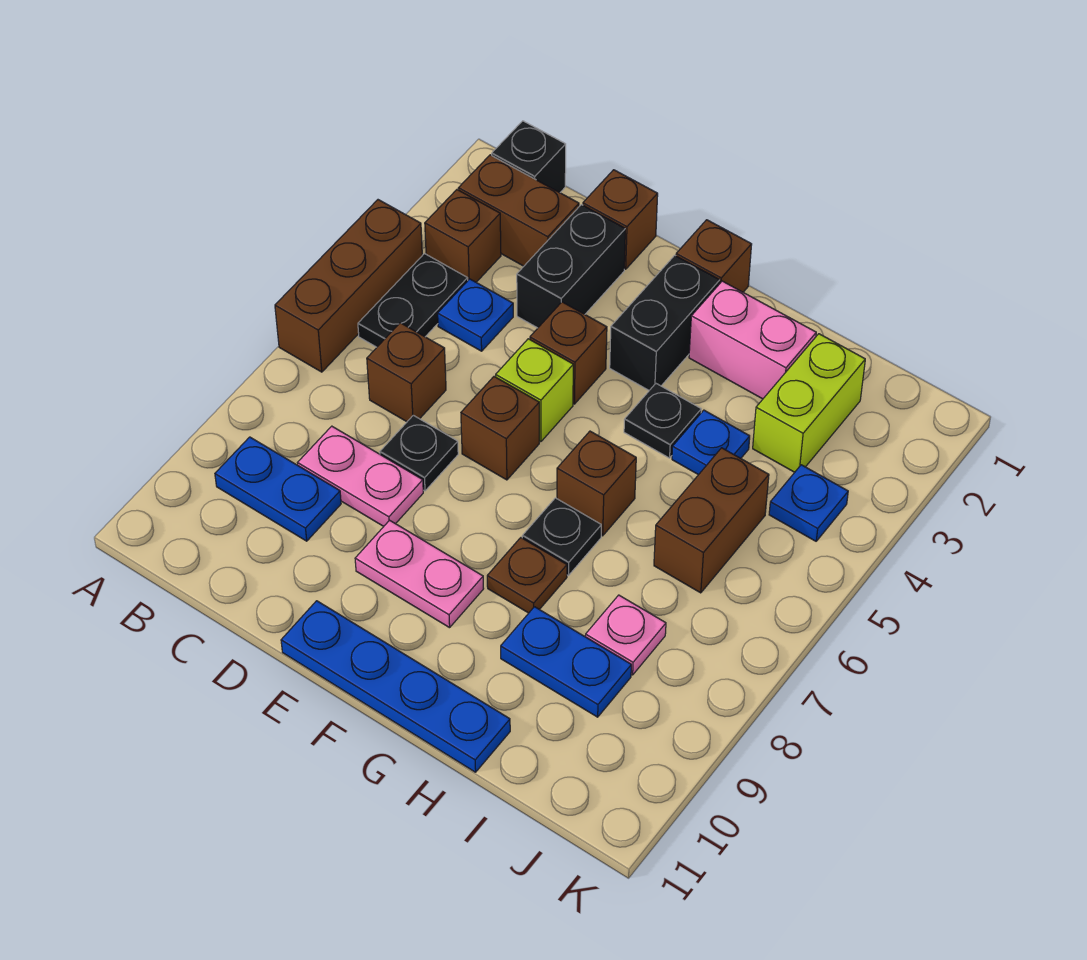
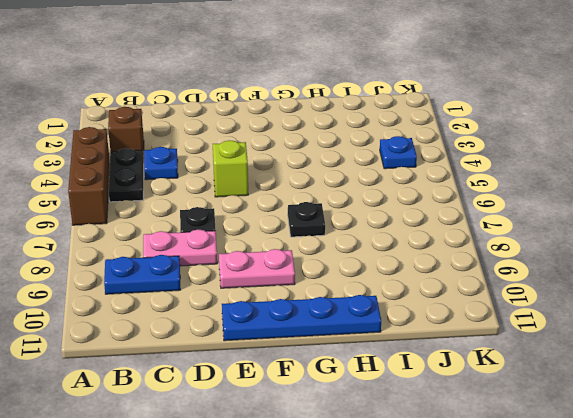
none -> black brick B1 level 1
none -> brown brick B2:C2 level 1
none -> brown brick C6 level 1
none -> brown brick D1 level 1

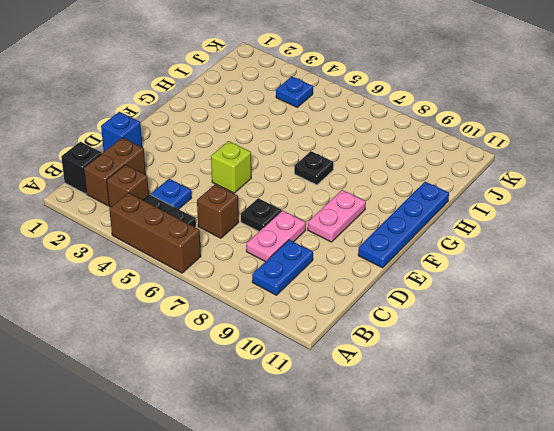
blue brick D1 level 1 -> brown brick D1 level 1
none -> black brick D2:D3 level 1
none -> brown brick E4 level 1
none -> brown brick E6 level 1
none -> brown brick F1 level 1

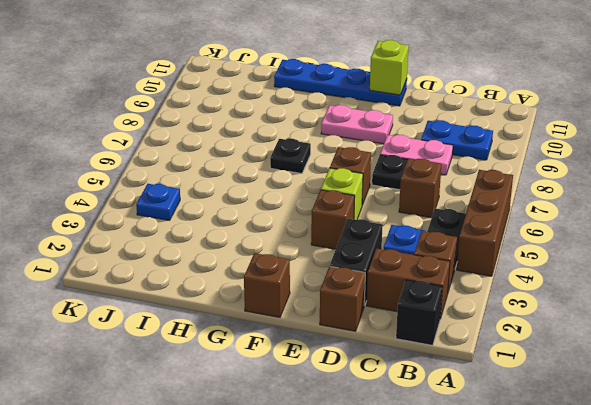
lime brick E11 level 2 -> none
none -> black brick F2:F3 level 1
none -> pink brick G2:H2 level 1
none -> black plate G4 level 1
none -> brown brick G6 level 1

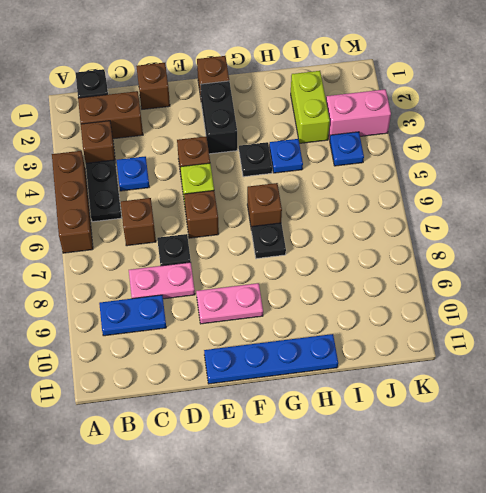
pink brick J3:K3 level 1 -> pink brick G2:H2 level 1
none -> black brick D2:D3 level 1
none -> brown plate G8 level 1
none -> blue plate H9:I9 level 1
none -> brown brick I5:I6 level 1

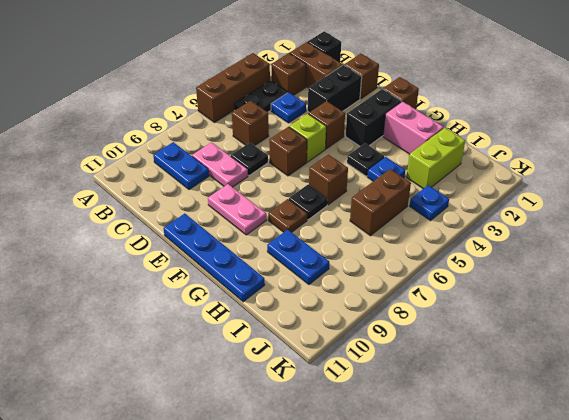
none -> pink plate I8 level 1

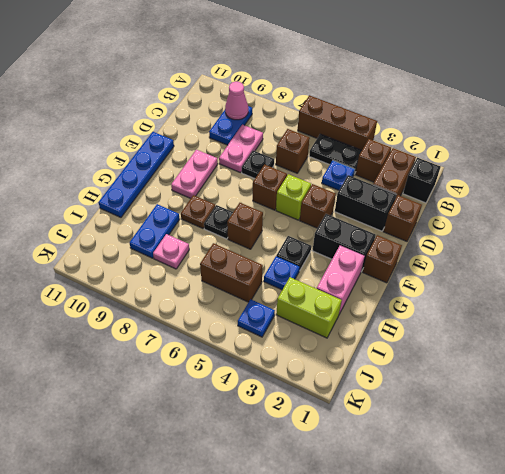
pink cone B9 level 2 -> none

